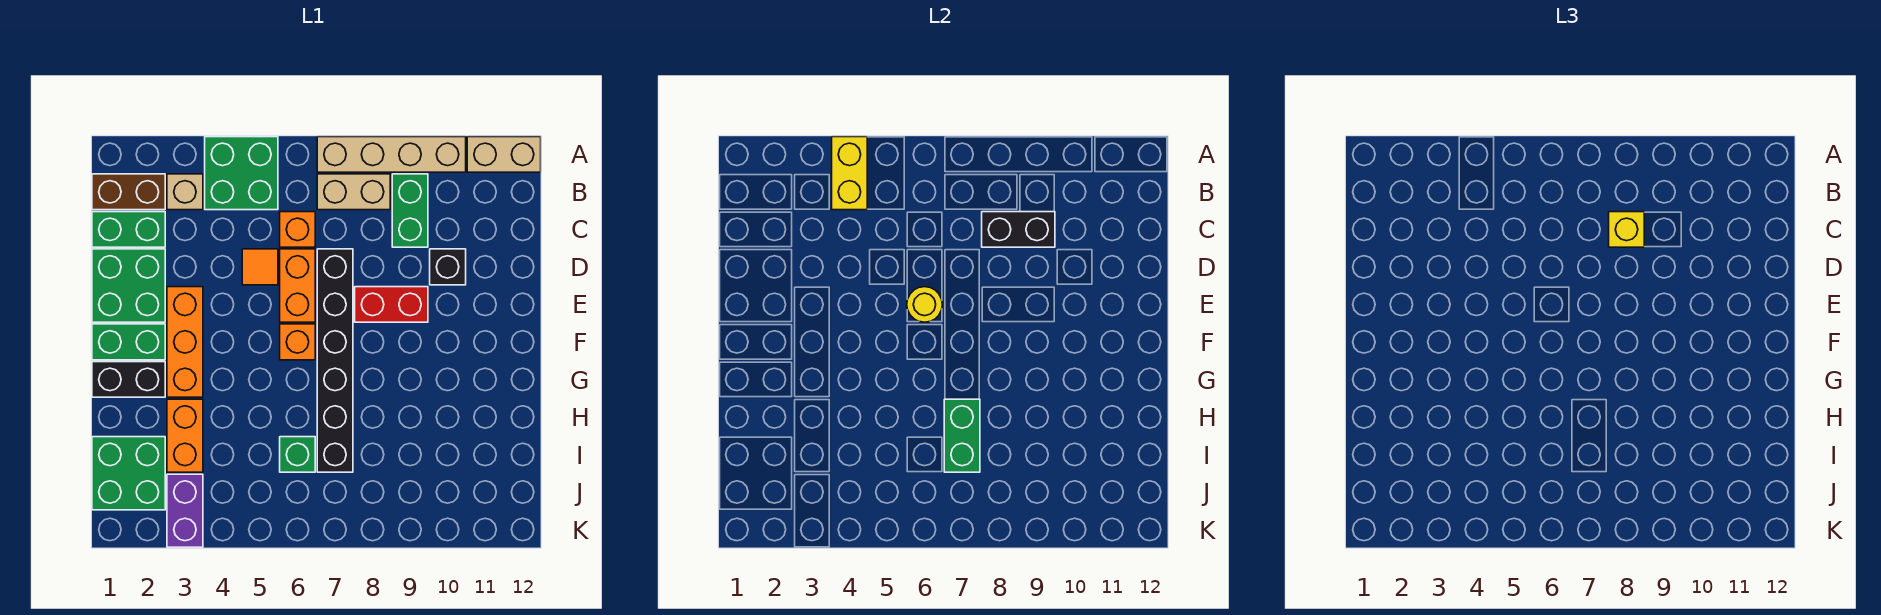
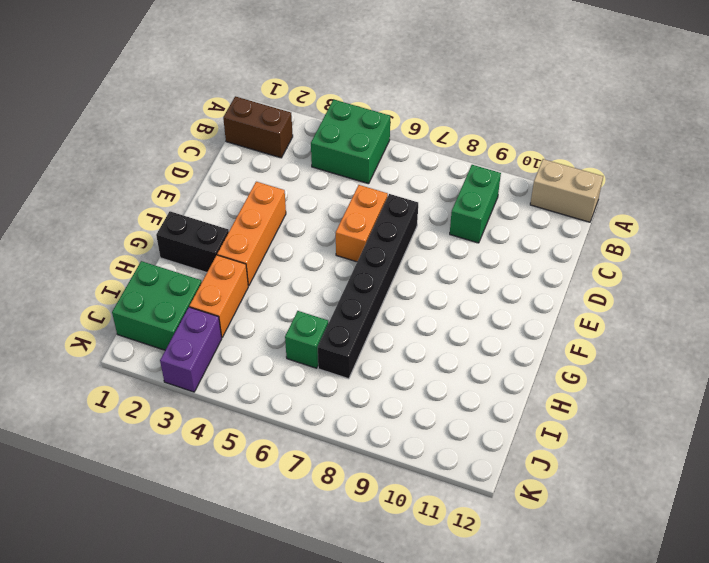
none -> tan brick A7:A10 level 1
none -> tan brick B3 level 1
none -> tan brick B7:B8 level 1

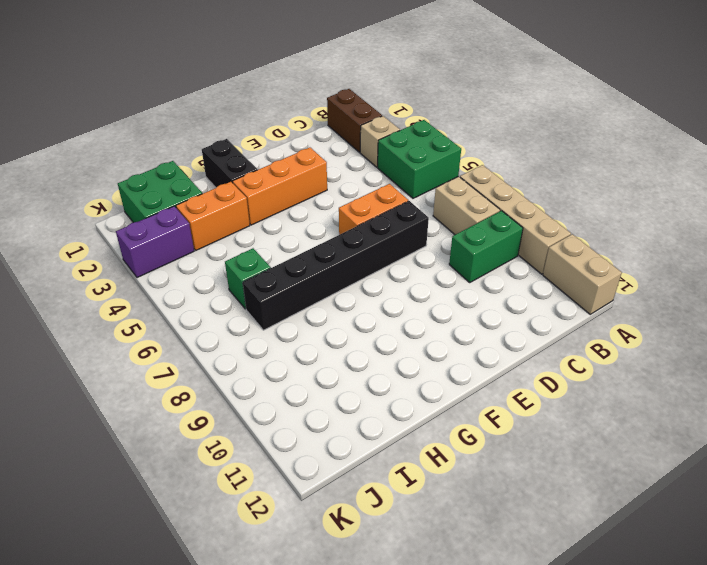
none -> green brick C1:C2 level 1
none -> orange brick C6 level 1
none -> green brick D1:E2 level 1

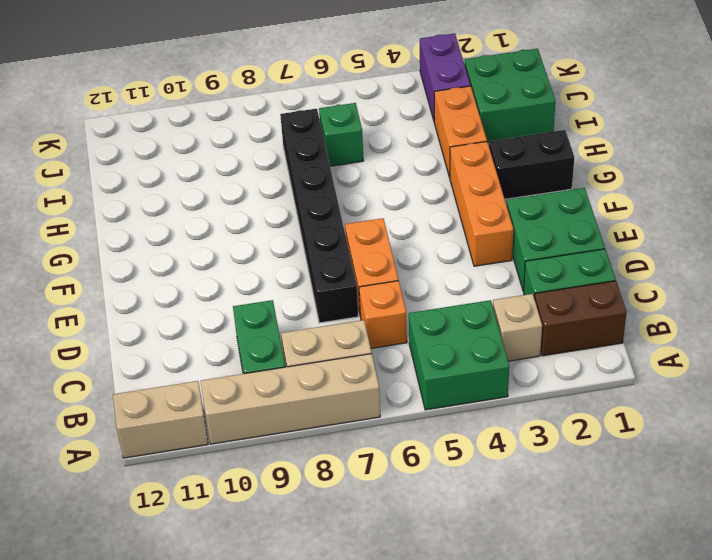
none -> orange tile D5 level 1
none -> black brick D10 level 1
none -> red brick E8:E9 level 1

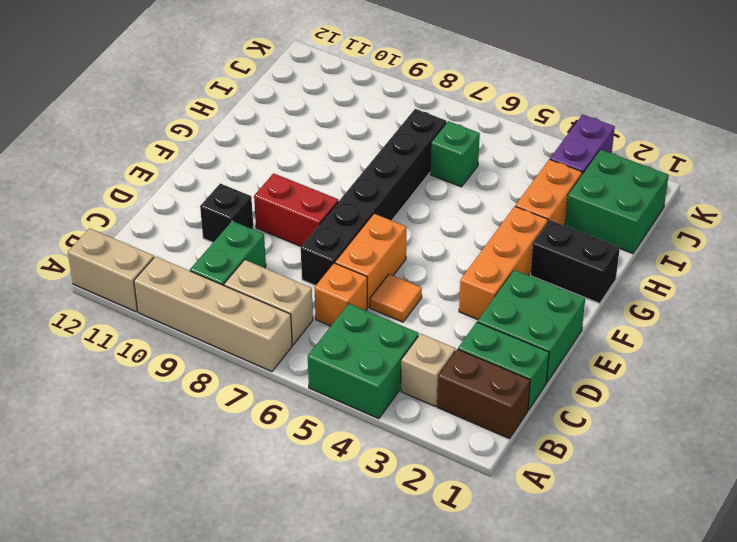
none -> green brick F1:F2 level 1
none -> orange brick F6 level 1
none -> yellow brick A4:B4 level 2

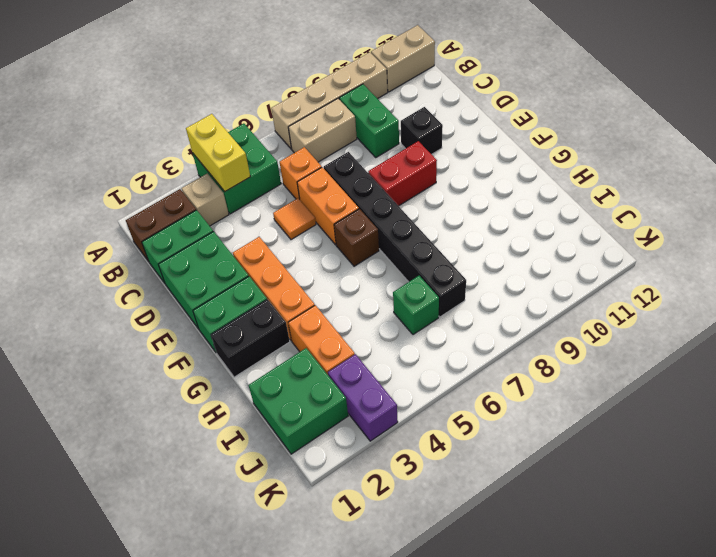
brown brick F6 level 1 -> orange brick F6 level 1
none -> black brick C8:C9 level 2
none -> yellow round brick E6 level 2
none -> green brick H7:I7 level 2

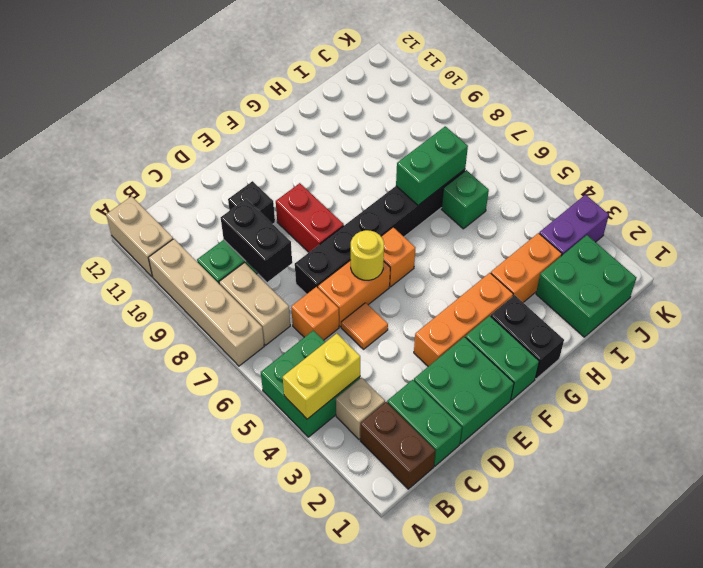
none -> yellow brick C8 level 3

